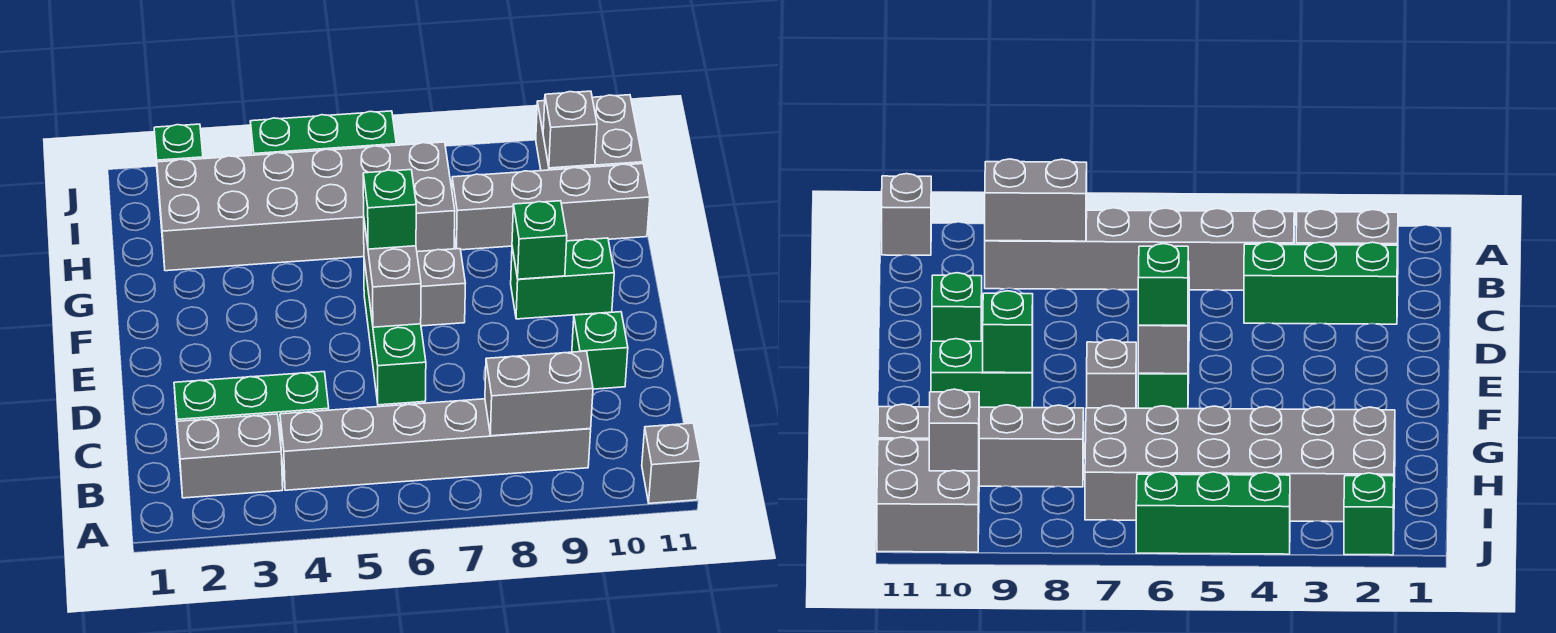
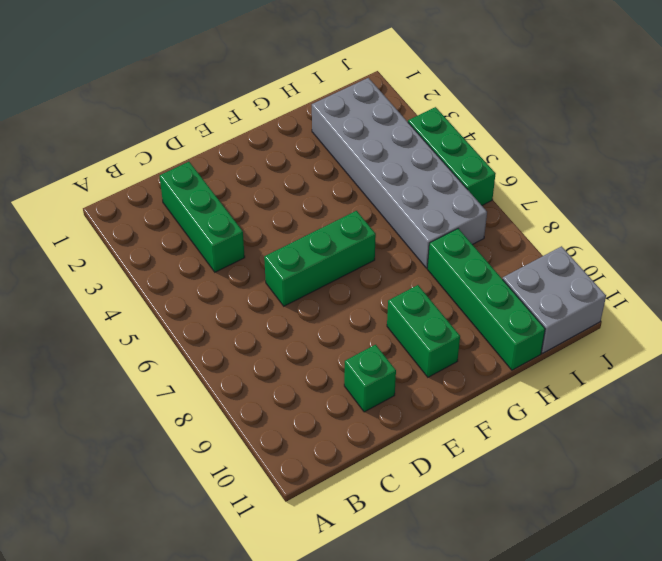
green brick H8:H11 level 1 -> grey brick H8:H11 level 1
none -> grey brick A11 level 1
none -> grey brick B2:B3 level 1
none -> grey brick B4:B9 level 1

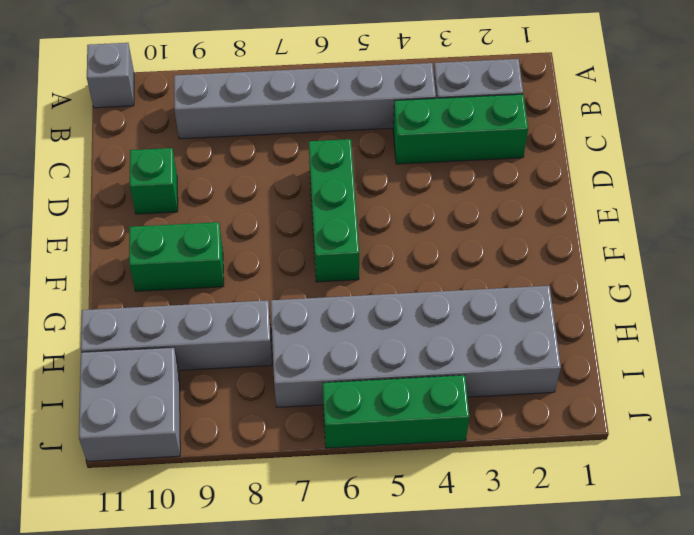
none -> grey brick F7 level 1
none -> green brick J2 level 1
none -> grey brick B8:B9 level 2

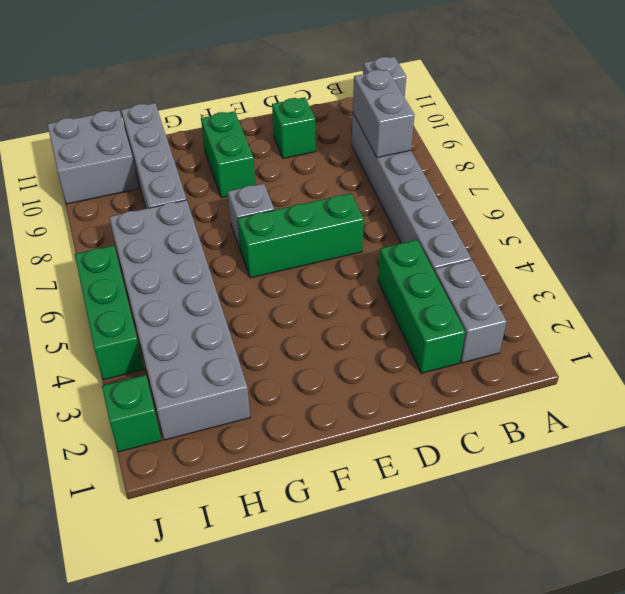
none -> grey brick E6:F6 level 2
none -> green brick F9 level 2
none -> grey brick I10 level 2

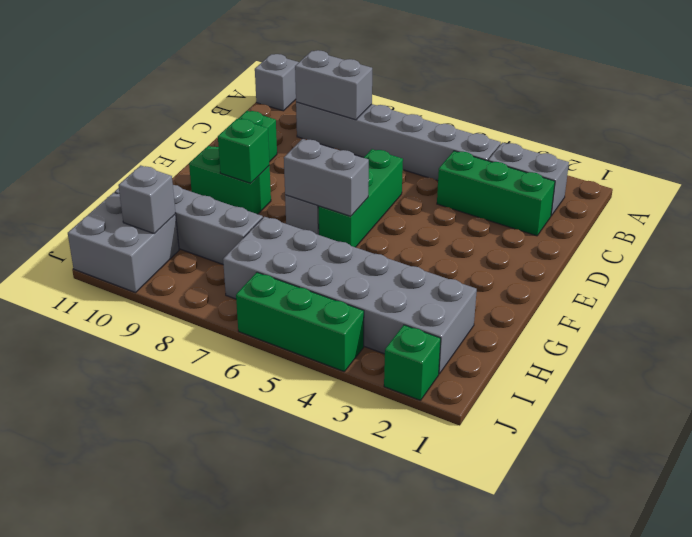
grey brick F6:F7 level 2 -> grey brick E6:F6 level 2
none -> green brick F6 level 3

